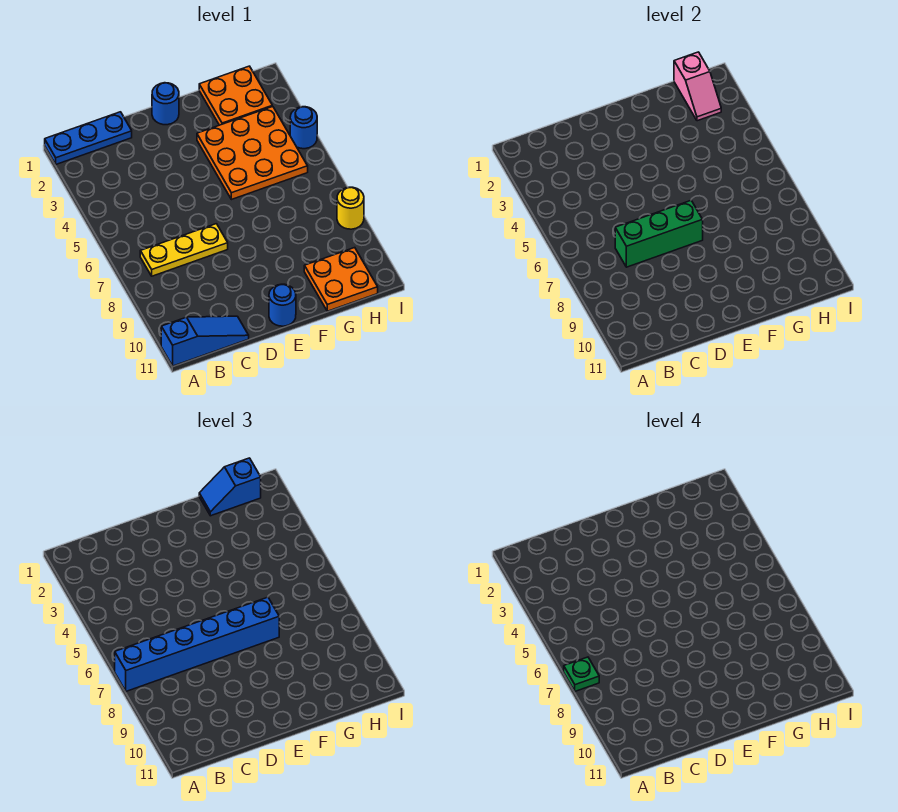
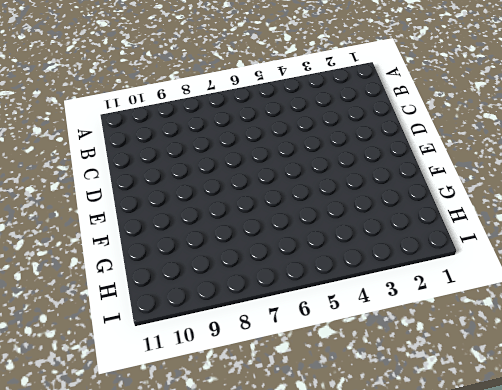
none -> blue plate A1:C1 level 1
none -> blue slope A11:C11 level 1 top A
none -> yellow plate B7:D7 level 1

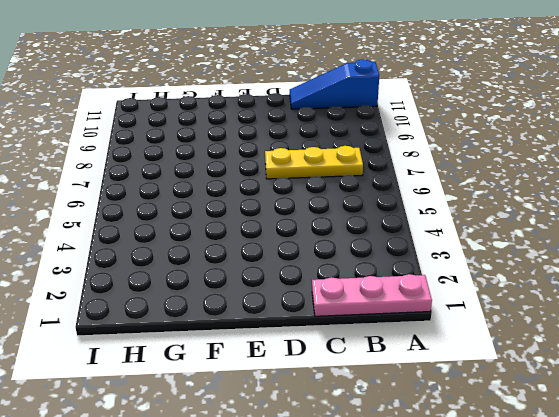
pink plate A1:C1 level 1 -> blue plate A1:C1 level 1
none -> blue round brick E1 level 1
none -> blue round brick E11 level 1
none -> orange plate F3:H5 level 1

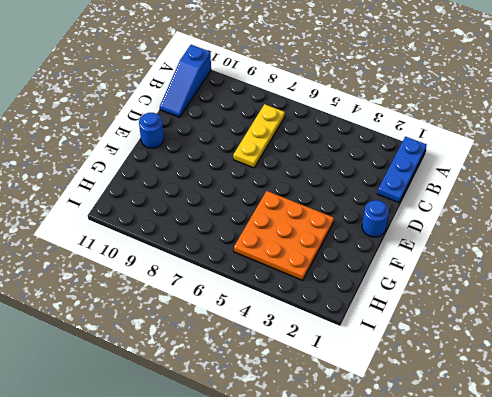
none -> orange plate G1:H2 level 1
none -> orange plate G10:H11 level 1
none -> blue round brick I4 level 1

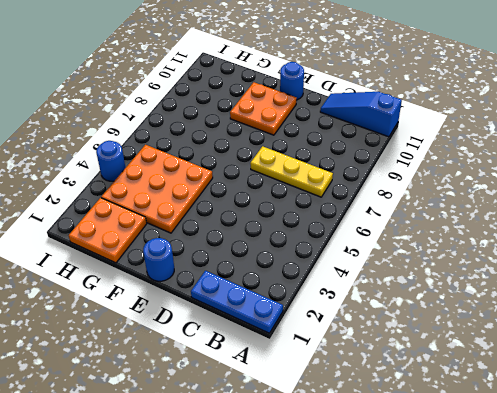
orange plate E9:F10 level 1 -> orange plate G10:H11 level 1
none -> yellow round brick I8 level 1
none -> green brick C7:E7 level 2
none -> pink slope H1:H2 level 2 top 1

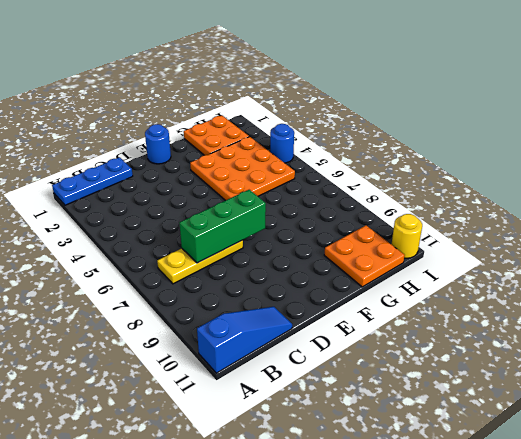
yellow round brick I11 level 1 -> yellow round brick I8 level 1
none -> blue round brick E11 level 1
none -> pink slope H1:H2 level 2 top 1
none -> blue brick A7:F7 level 3

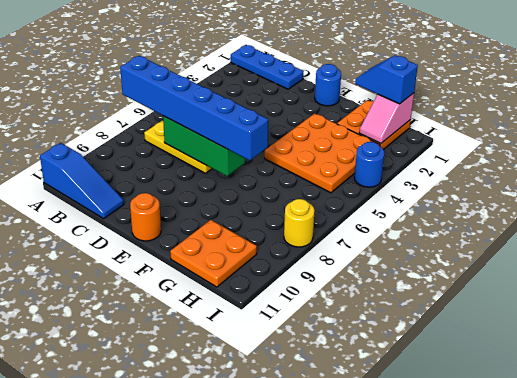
orange round brick E11 level 1 -> blue round brick E11 level 1
none -> green plate A7 level 4

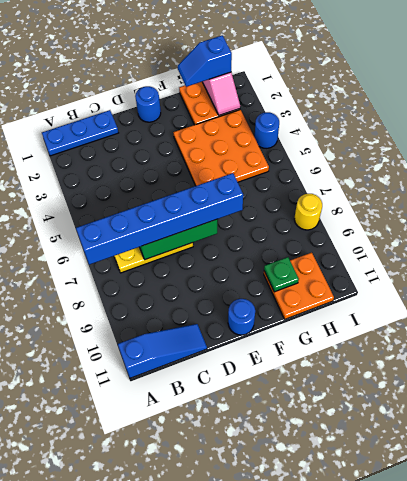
green plate G10 level 2 -> green plate A7 level 4

